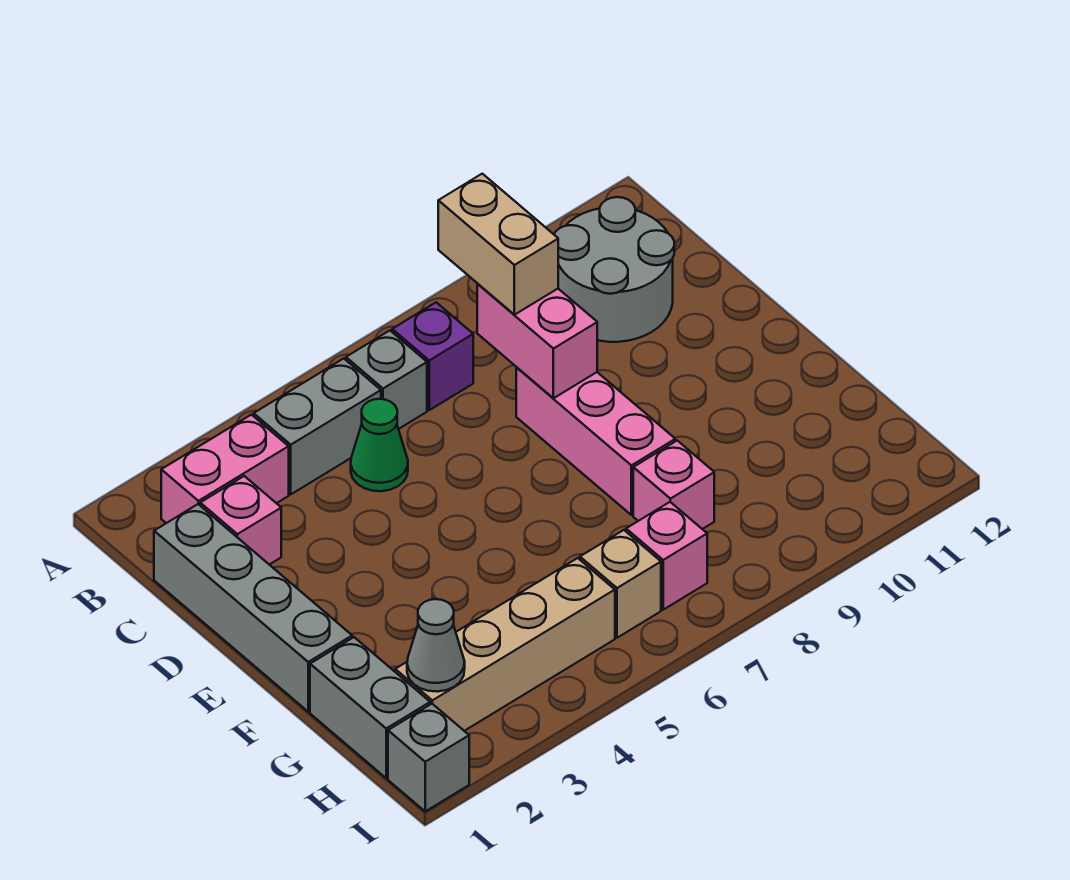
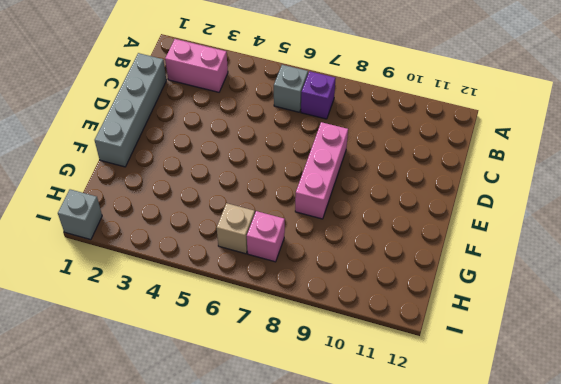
none -> grey brick B4:B5 level 1
none -> grey round brick B10:C11 level 1
none -> pink brick C2 level 1

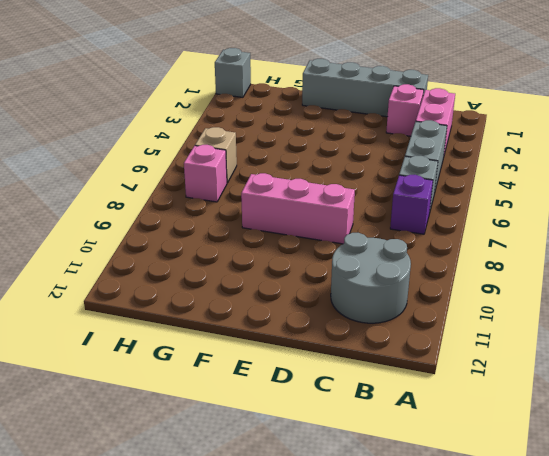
none -> green cone C5 level 1
none -> grey brick G1:H1 level 1
none -> pink brick G8 level 1

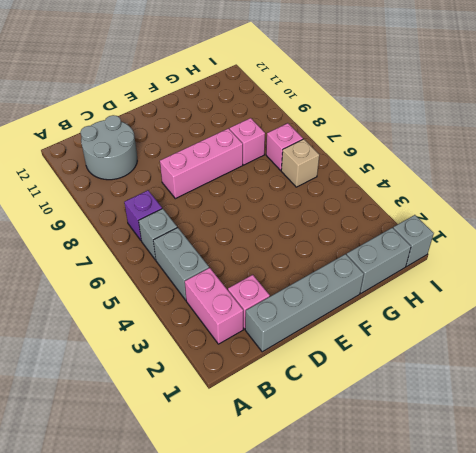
none -> green cone C5 level 1
none -> tan brick H2:H5 level 1
none -> pink brick C8:D8 level 2

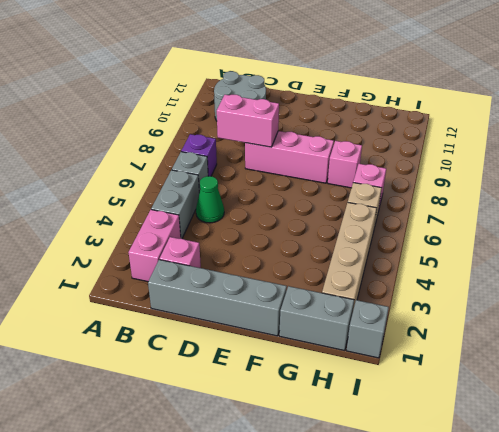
none -> grey cone H2 level 2
none -> tan brick B8:C8 level 3

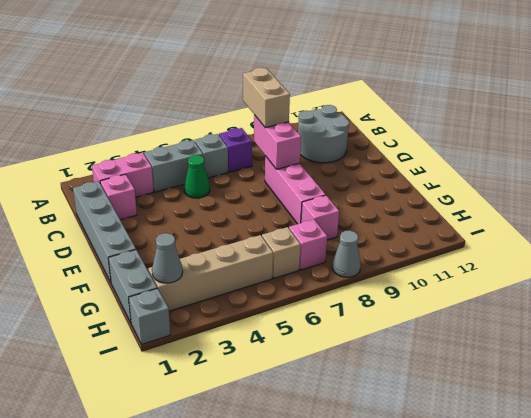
grey cone I8 level 1 -> none

